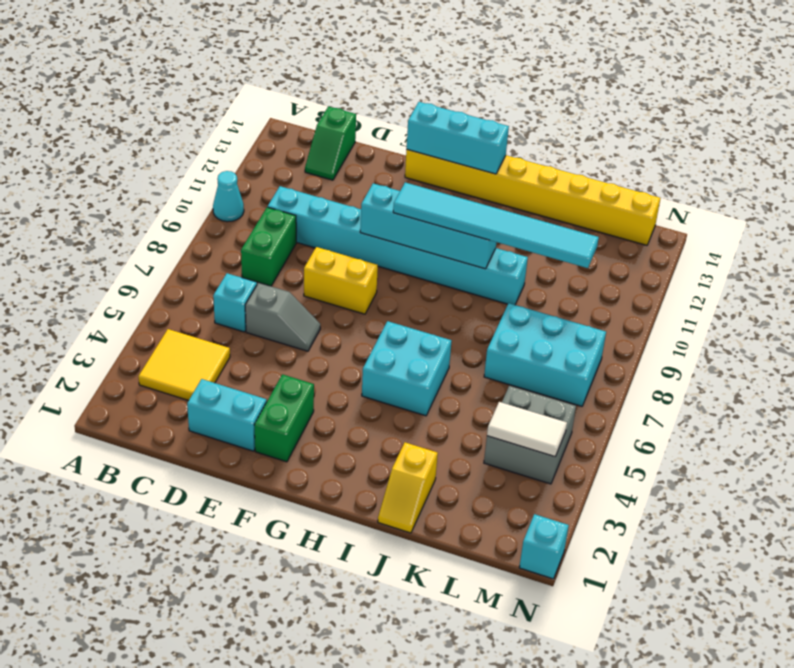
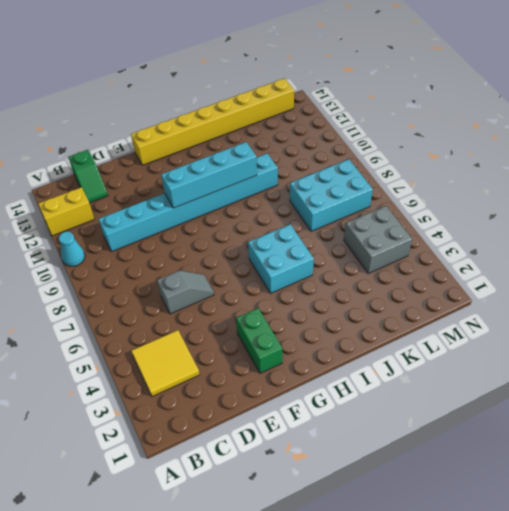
yellow brick A12:B12 level 1 -> yellow brick E8:F8 level 1
none -> cyan brick C6 level 1
none -> green brick C8:C9 level 1
none -> cyan brick D2:E2 level 1

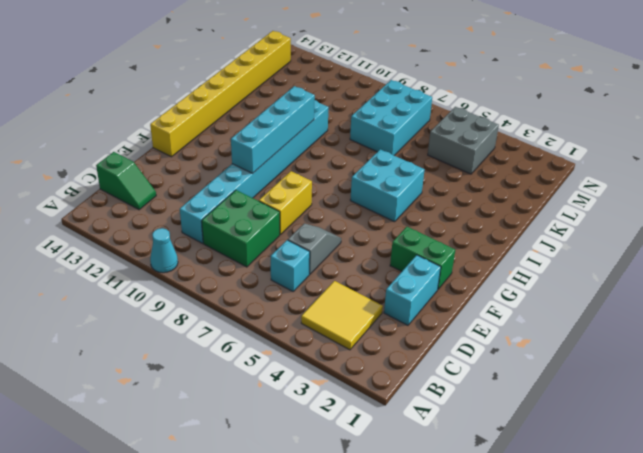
green brick C8:D9 level 1 -> green brick C8:C9 level 1
none -> yellow slope J1:J2 level 1 top 2
none -> cyan brick N1 level 1
none -> cyan brick F14:H14 level 2

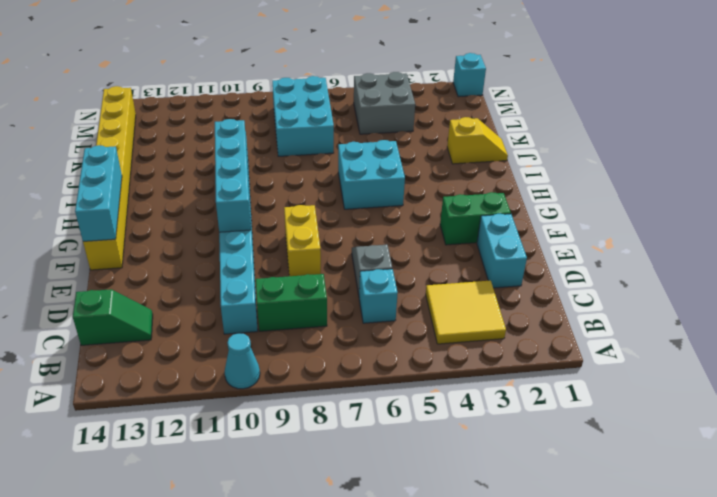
none -> white tile L4:M4 level 2
none -> cyan tile G10:L10 level 3

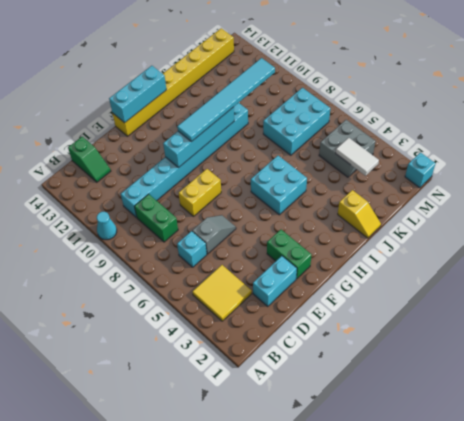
white tile L3:L4 level 2 -> white tile L4:M4 level 2

